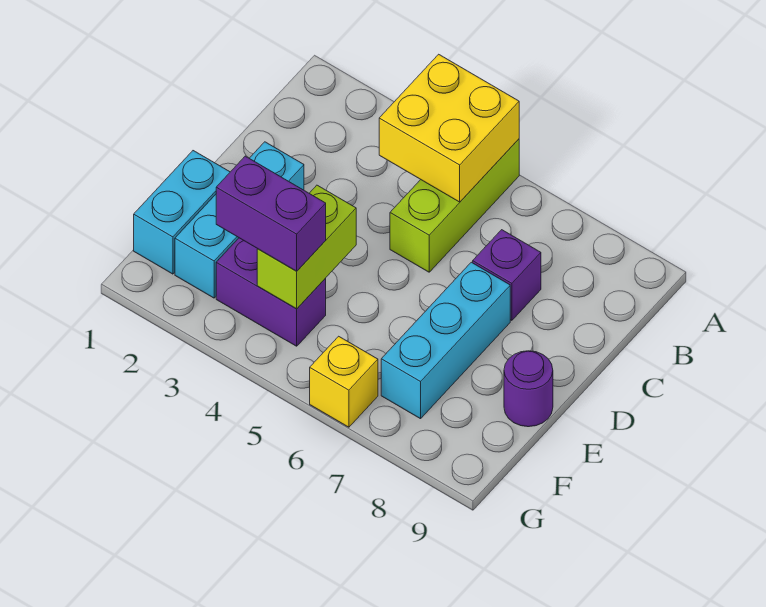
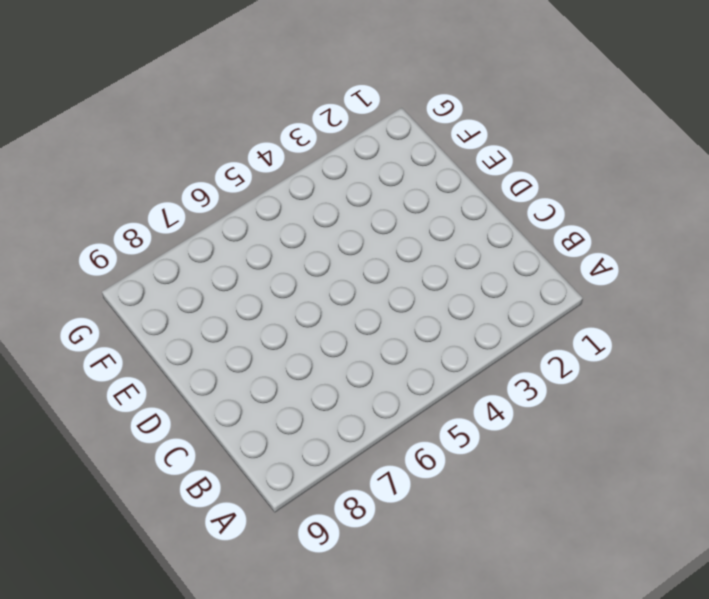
none -> lime brick A5:C5 level 1
none -> purple brick C7 level 1

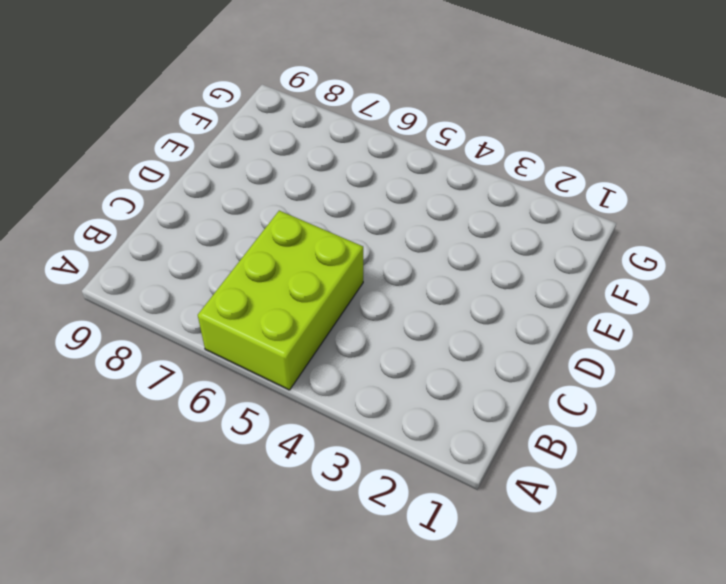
lime brick A5:C6 level 1 -> lime brick A5:C5 level 1
none -> purple brick C7 level 1
none -> cyan brick D2:F2 level 1

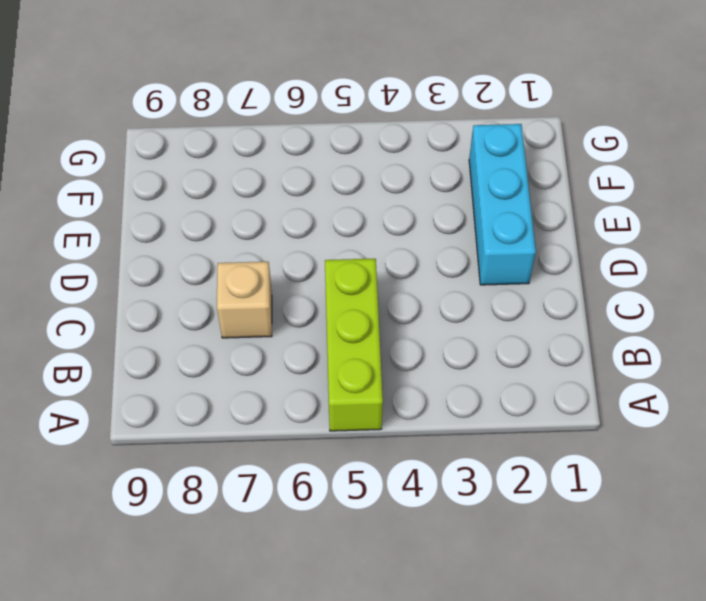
tan brick C7 level 1 -> purple brick C7 level 1
none -> cyan brick D7:F7 level 1
none -> cyan brick E1:F1 level 1

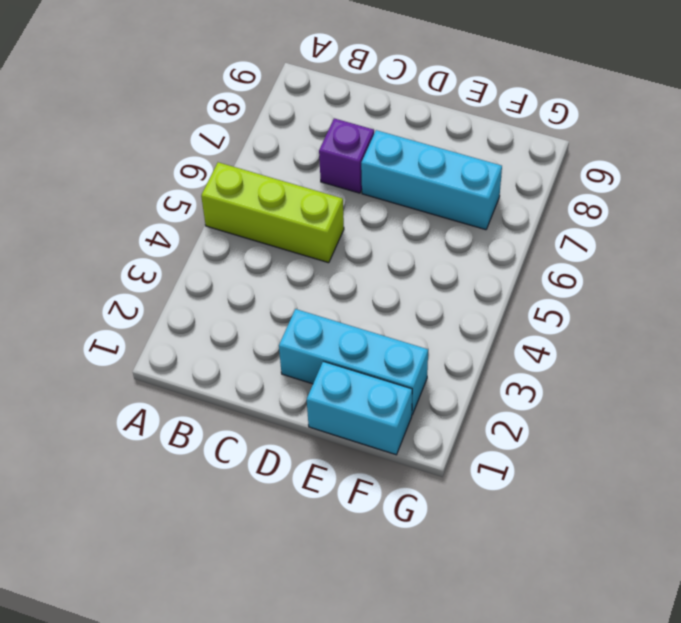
none -> purple round brick E9 level 1
none -> purple brick F3:F4 level 1

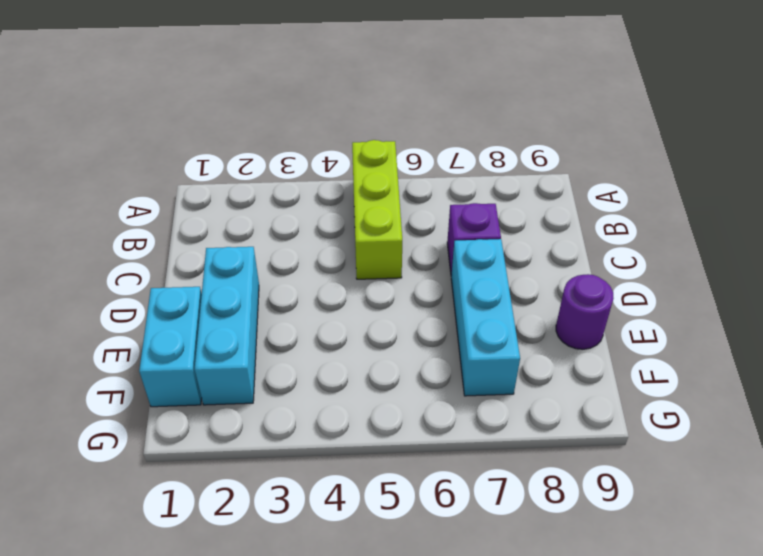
none -> purple brick F3:F4 level 1
none -> yellow brick G6 level 1

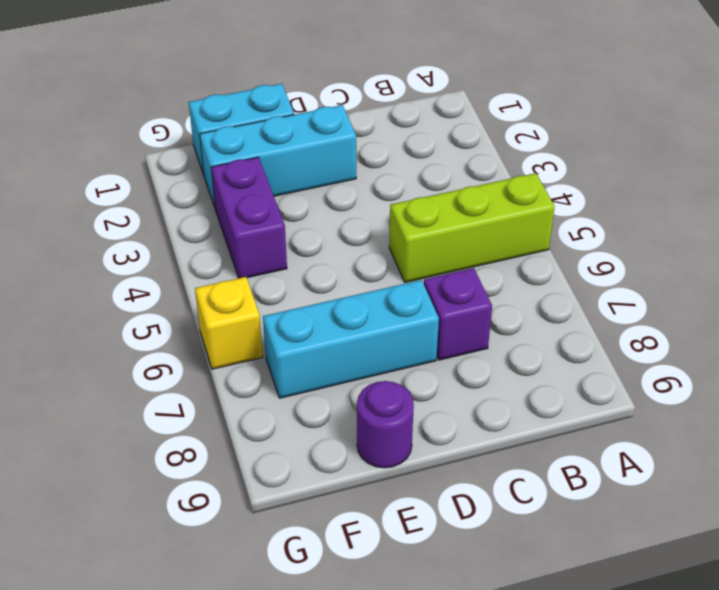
none -> yellow brick A4:B5 level 2
none -> lime brick E4:F4 level 2

